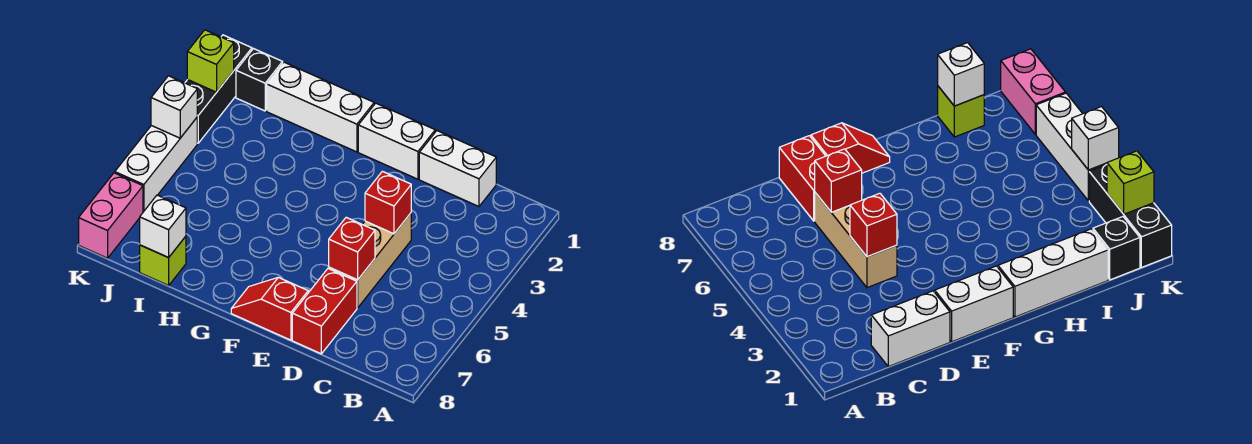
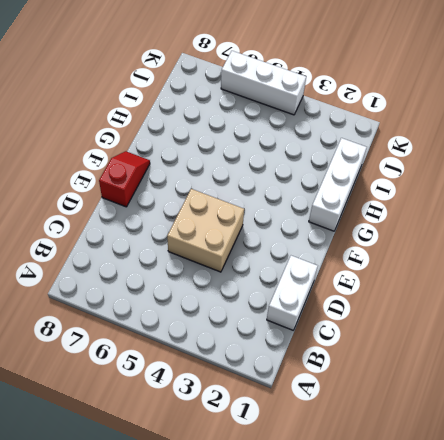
tan brick D4:E5 level 1 -> tan brick D4:D6 level 1
none -> red brick D7:D8 level 1
none -> white brick E1:F1 level 1
none -> lime brick I8 level 1

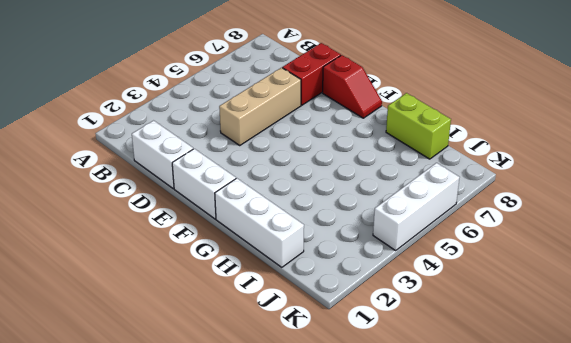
lime brick H8:I8 level 1 -> lime brick I8 level 1
none -> black brick J1 level 1
none -> black brick K1:K3 level 1
none -> pink brick K7:K8 level 1

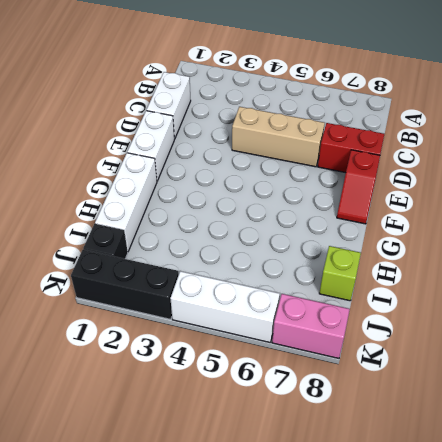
none -> red brick D4 level 2
none -> red brick D6 level 2
none -> white brick I8 level 2

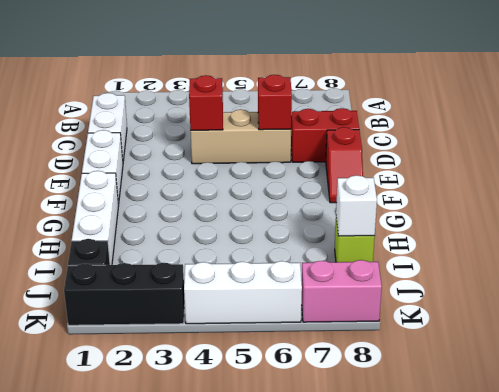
none -> lime brick K2 level 2
none -> white brick K4 level 2

